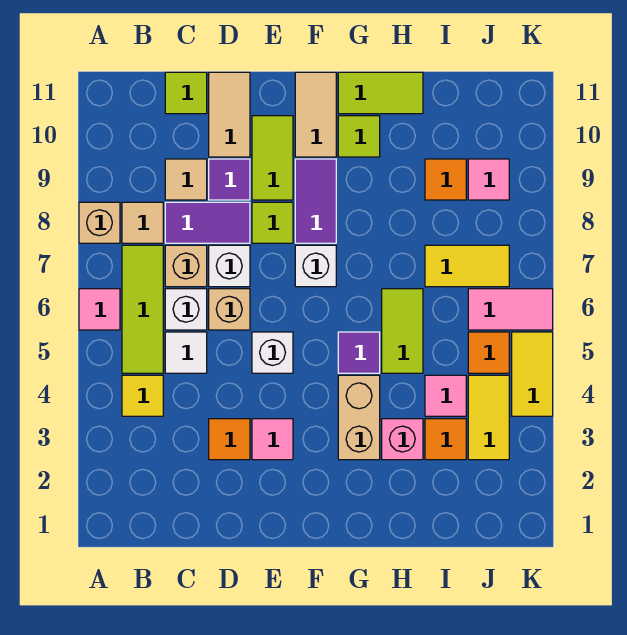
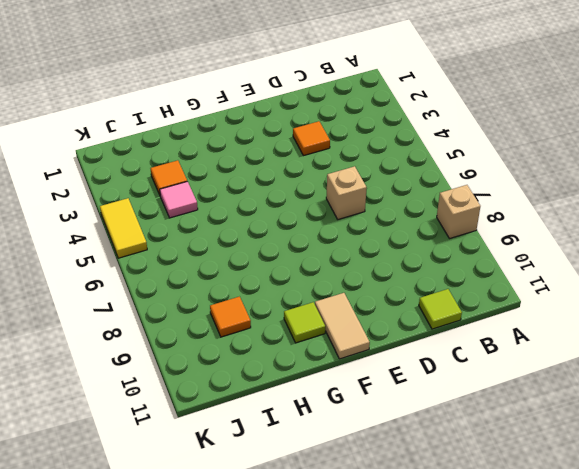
none -> pink tile A6 level 1
none -> yellow tile B4 level 1
none -> lime tile B5:B7 level 1
none -> tan tile B8 level 1

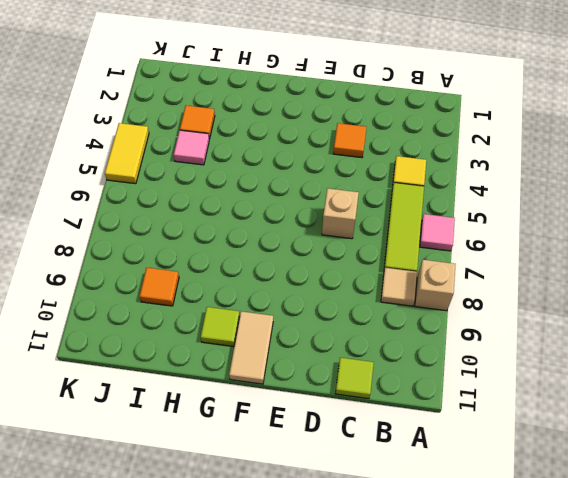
none -> white tile C5 level 1
none -> white brick C6 level 1
none -> tan brick C7 level 1
none -> purple tile C8:D8 level 1

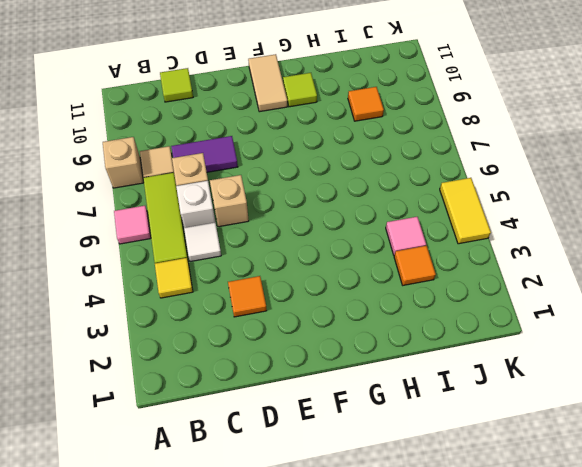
none -> tan tile C9 level 1
none -> white brick D7 level 1
none -> purple tile D9 level 1
none -> tan tile D10:D11 level 1

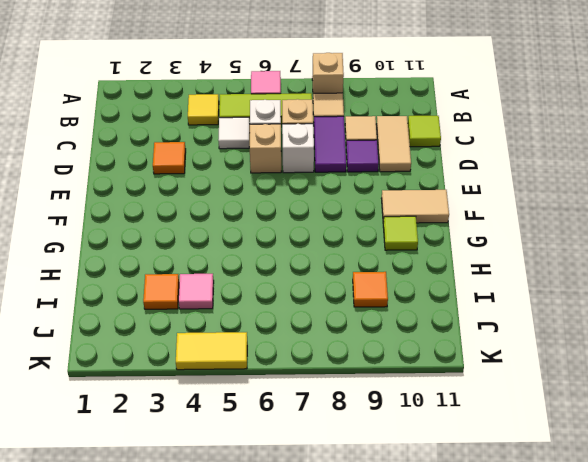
tan tile C10:D10 level 1 -> tan tile D10:D11 level 1
none -> pink tile E3 level 1
none -> white brick E5 level 1
none -> lime tile E8 level 1
none -> lime tile E9:E10 level 1

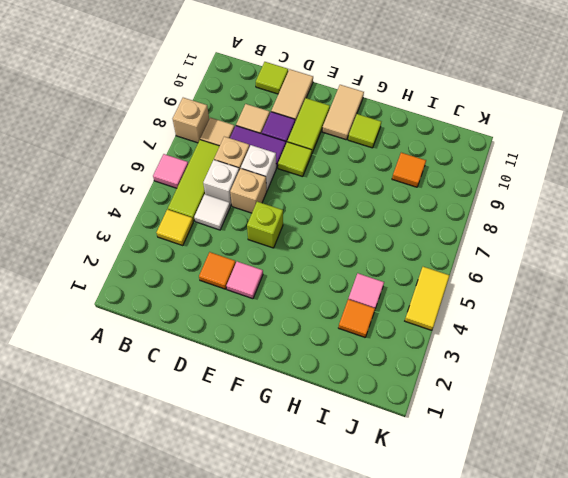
lime brick E5 level 1 -> white brick E5 level 1
none -> white brick F7 level 1
none -> purple tile F8:F9 level 1
none -> tan brick G3:G4 level 1
none -> purple tile G5 level 1

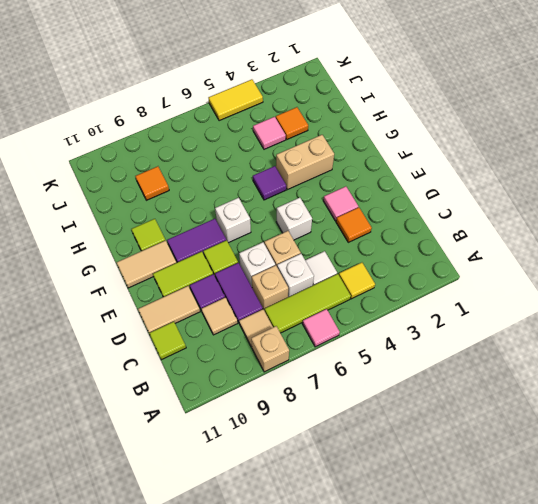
none -> lime tile G11:H11 level 1
none -> pink brick H3 level 1
none -> lime tile H5:H6 level 1
none -> yellow tile I7:J7 level 1

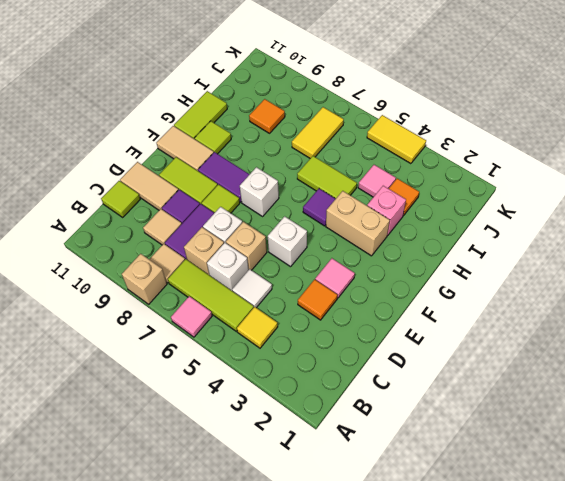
none -> yellow tile J3:J4 level 1
none -> orange tile J5 level 1
none -> pink tile J6:K6 level 1
none -> pink tile J9 level 1

